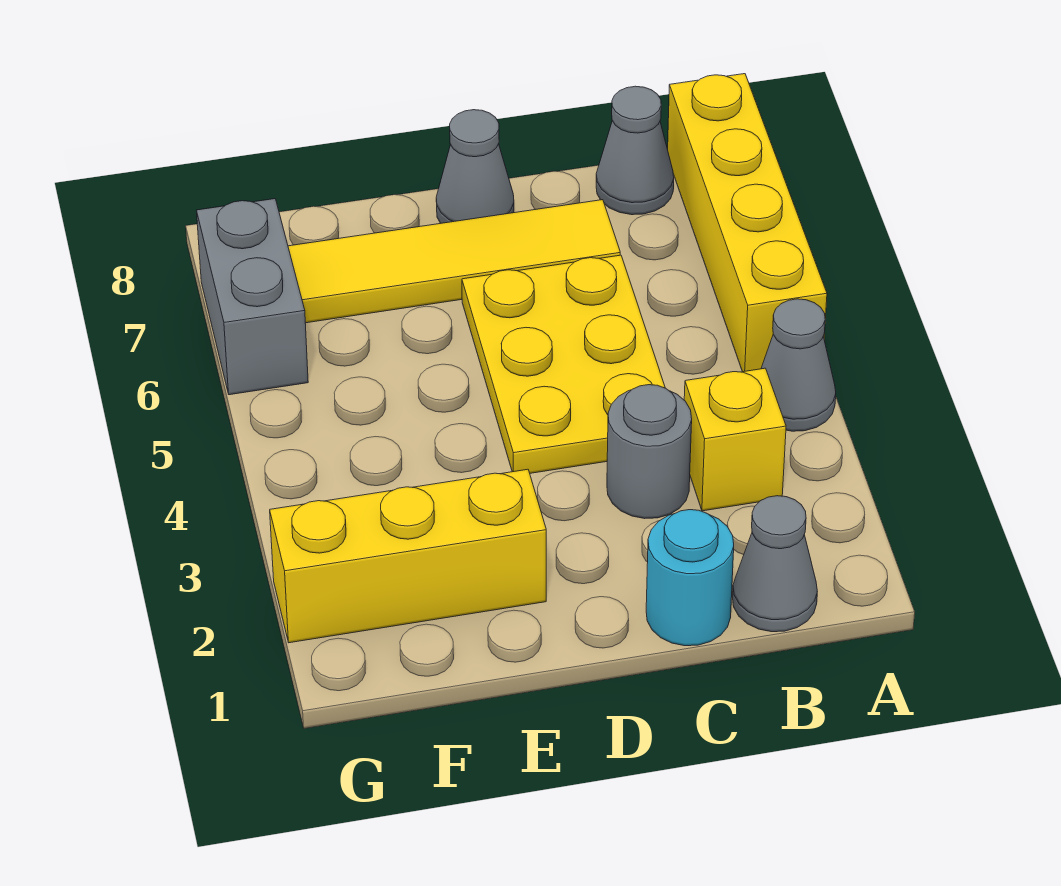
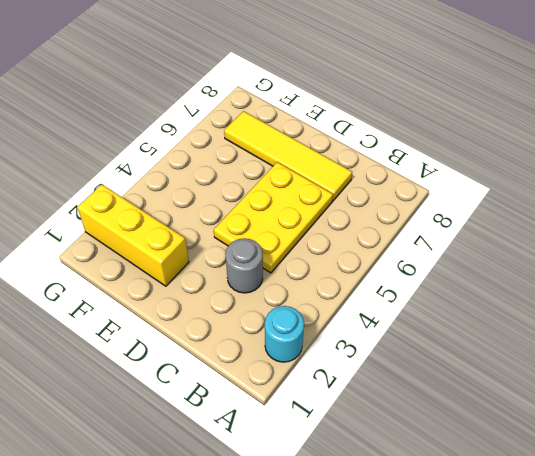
cyan round brick A2 level 1 -> cyan round brick C1 level 1
none -> grey cone A4 level 1
none -> yellow brick A5:A8 level 1
none -> grey cone B1 level 1

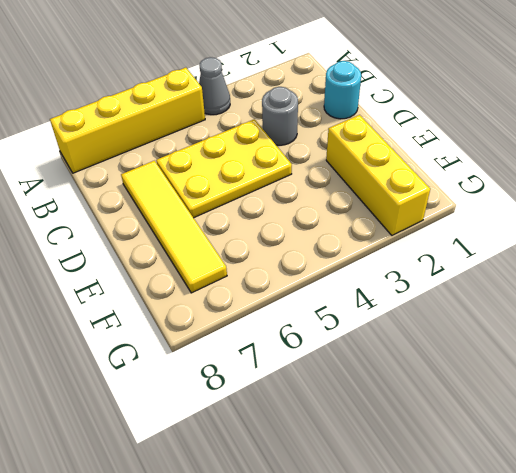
none -> grey cone B1 level 1
none -> yellow brick B3 level 1
none -> grey cone B8 level 1

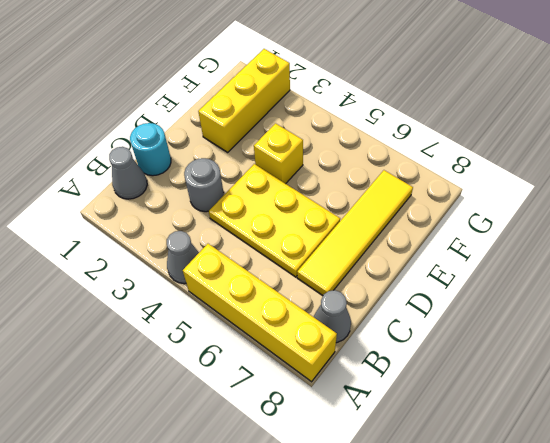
yellow brick E4 level 1 -> yellow brick B3 level 1
none -> grey cone D8 level 1
none -> grey brick G6:G7 level 1

